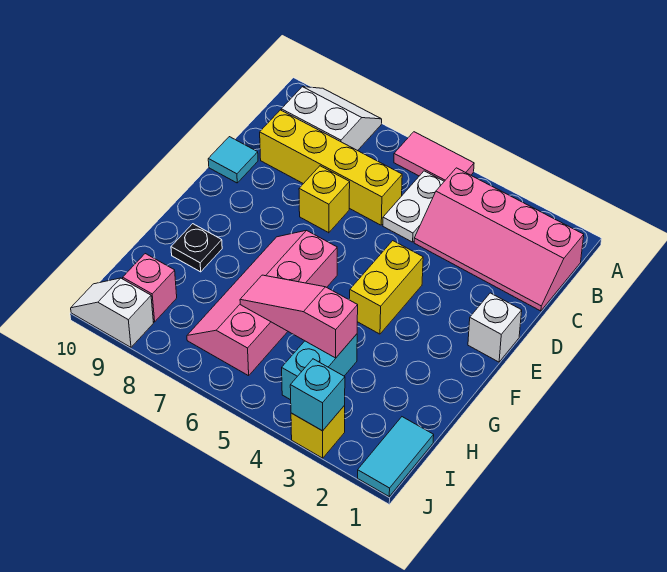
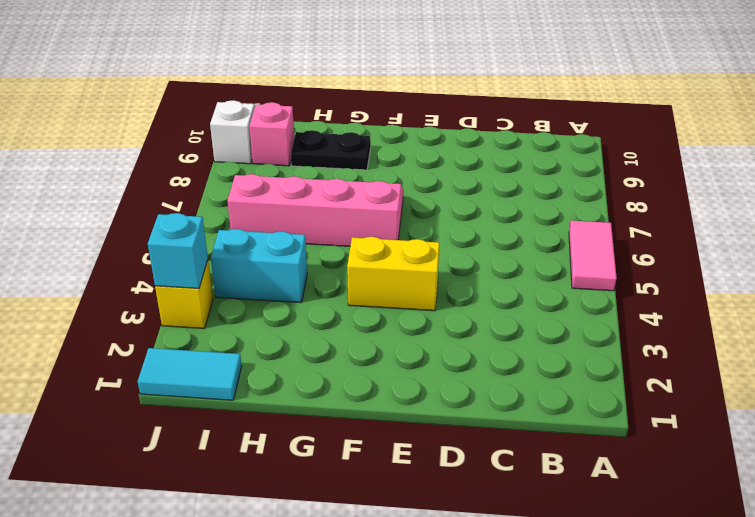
black plate G9:H9 level 1 -> black plate G9 level 1
none -> white slope A8:B9 level 1 top B
none -> pink slope B1:C4 level 1 top B
none -> white plate B5:C5 level 1

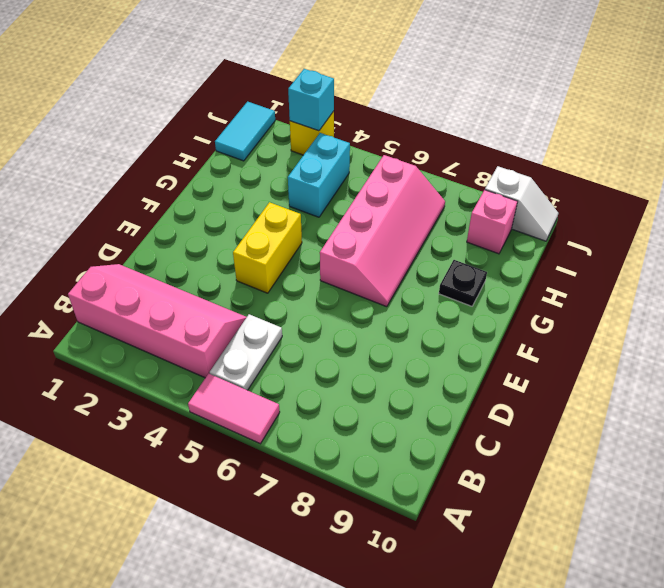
none -> white slope A8:B9 level 1 top B
none -> yellow brick C6:C9 level 1
none -> yellow brick D7 level 1

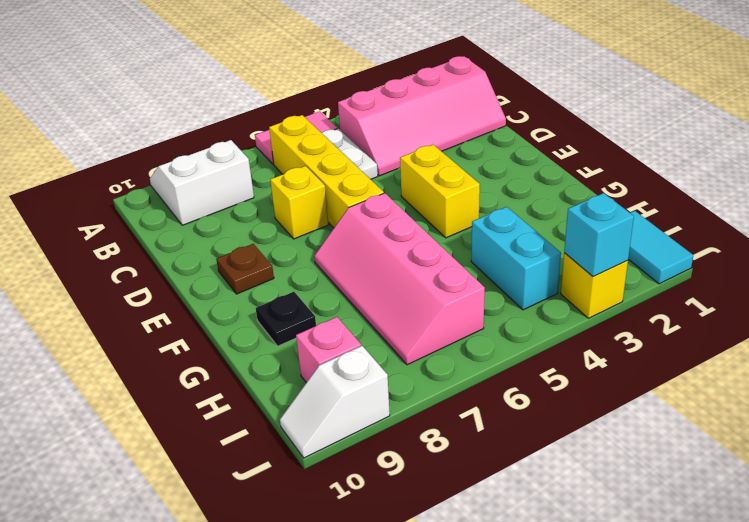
yellow brick B6:E6 level 1 -> yellow brick C6:C9 level 1
brown plate E9 level 1 -> none
none -> cyan tile D10 level 1
none -> white brick E1 level 1
none -> pink slope H4:H6 level 2 top 4

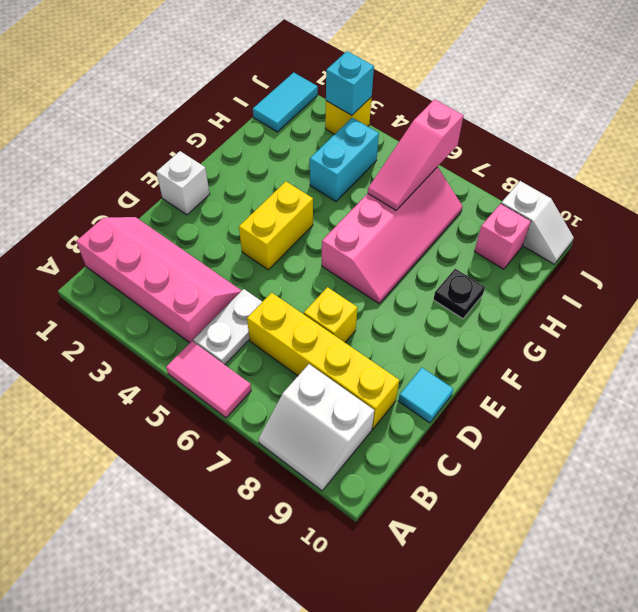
pink slope H6:J6 level 2 top J -> pink slope H4:H6 level 2 top 4

